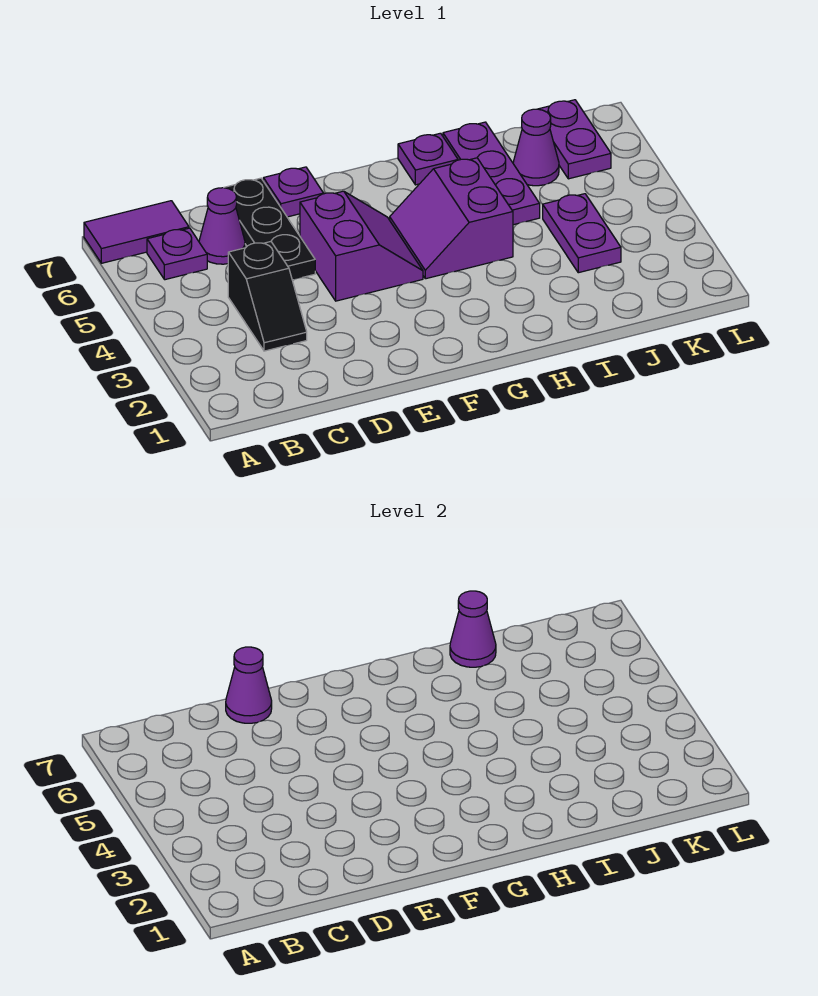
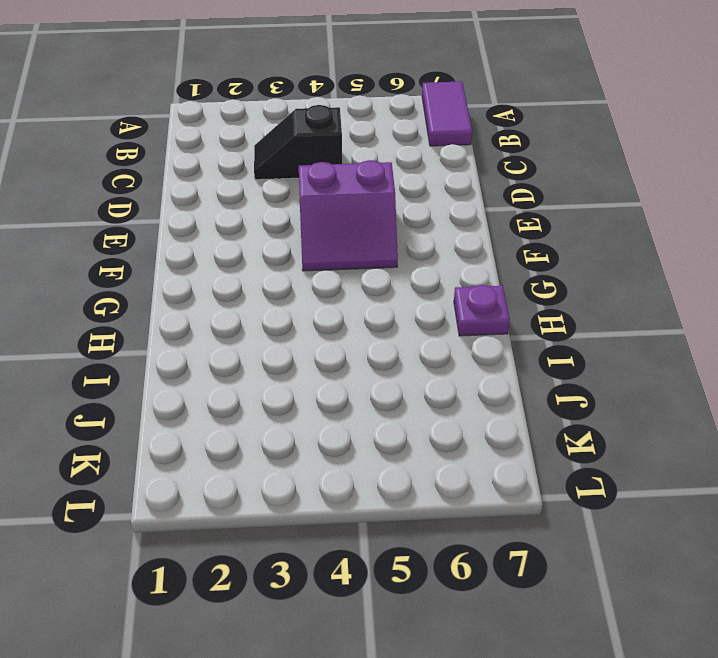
none -> purple plate B6 level 1
none -> purple cone C6 level 1
none -> black plate D5:D7 level 1

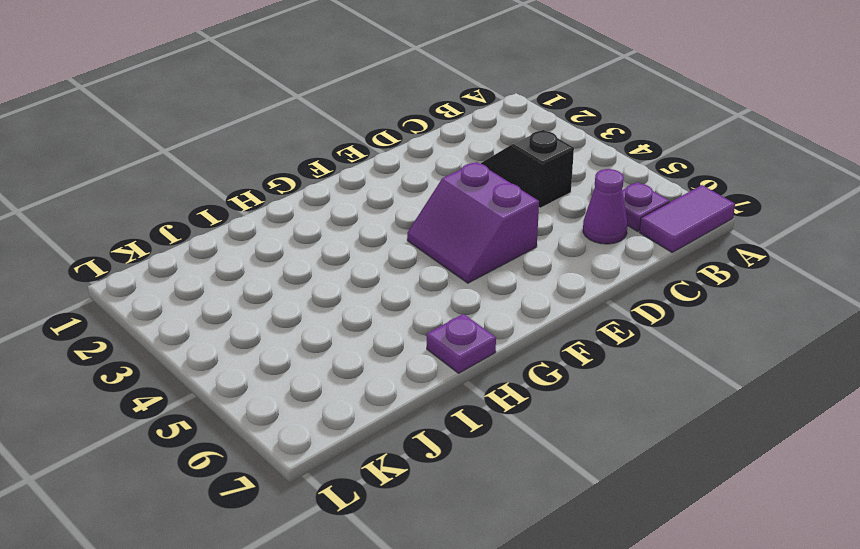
none -> black plate D5:D7 level 1
none -> purple plate E7 level 1
none -> purple slope G4:H5 level 1 top H

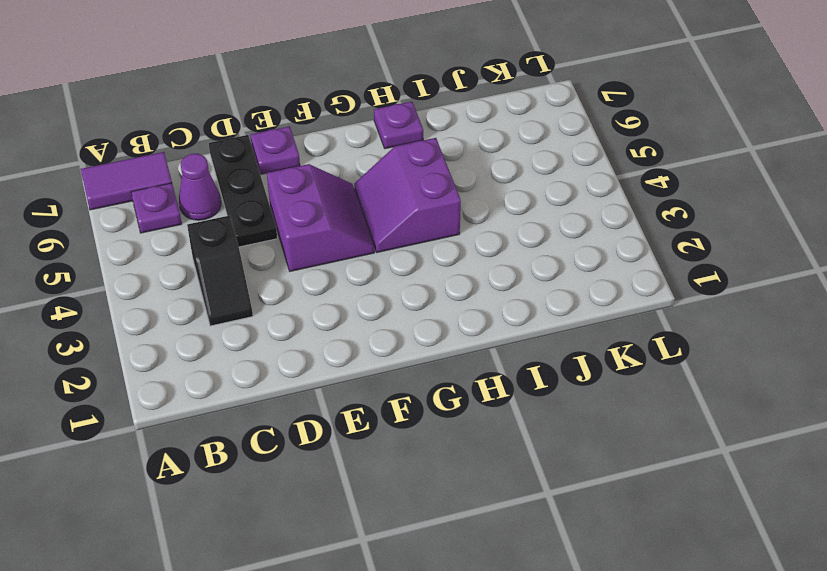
none -> purple plate I5:I7 level 1
none -> purple plate J3:J4 level 1
none -> purple cone J6 level 1

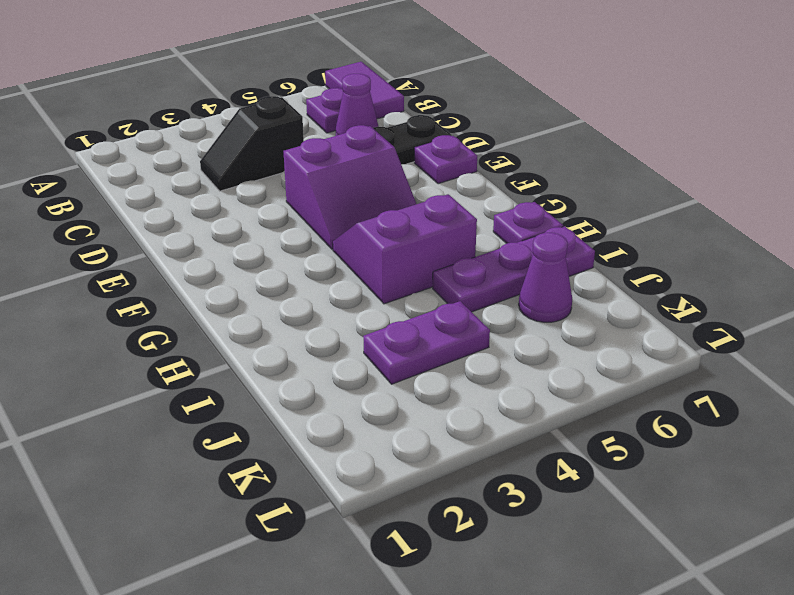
none -> purple plate K6:K7 level 1
none -> purple cone D7 level 2
none -> purple cone I7 level 2

